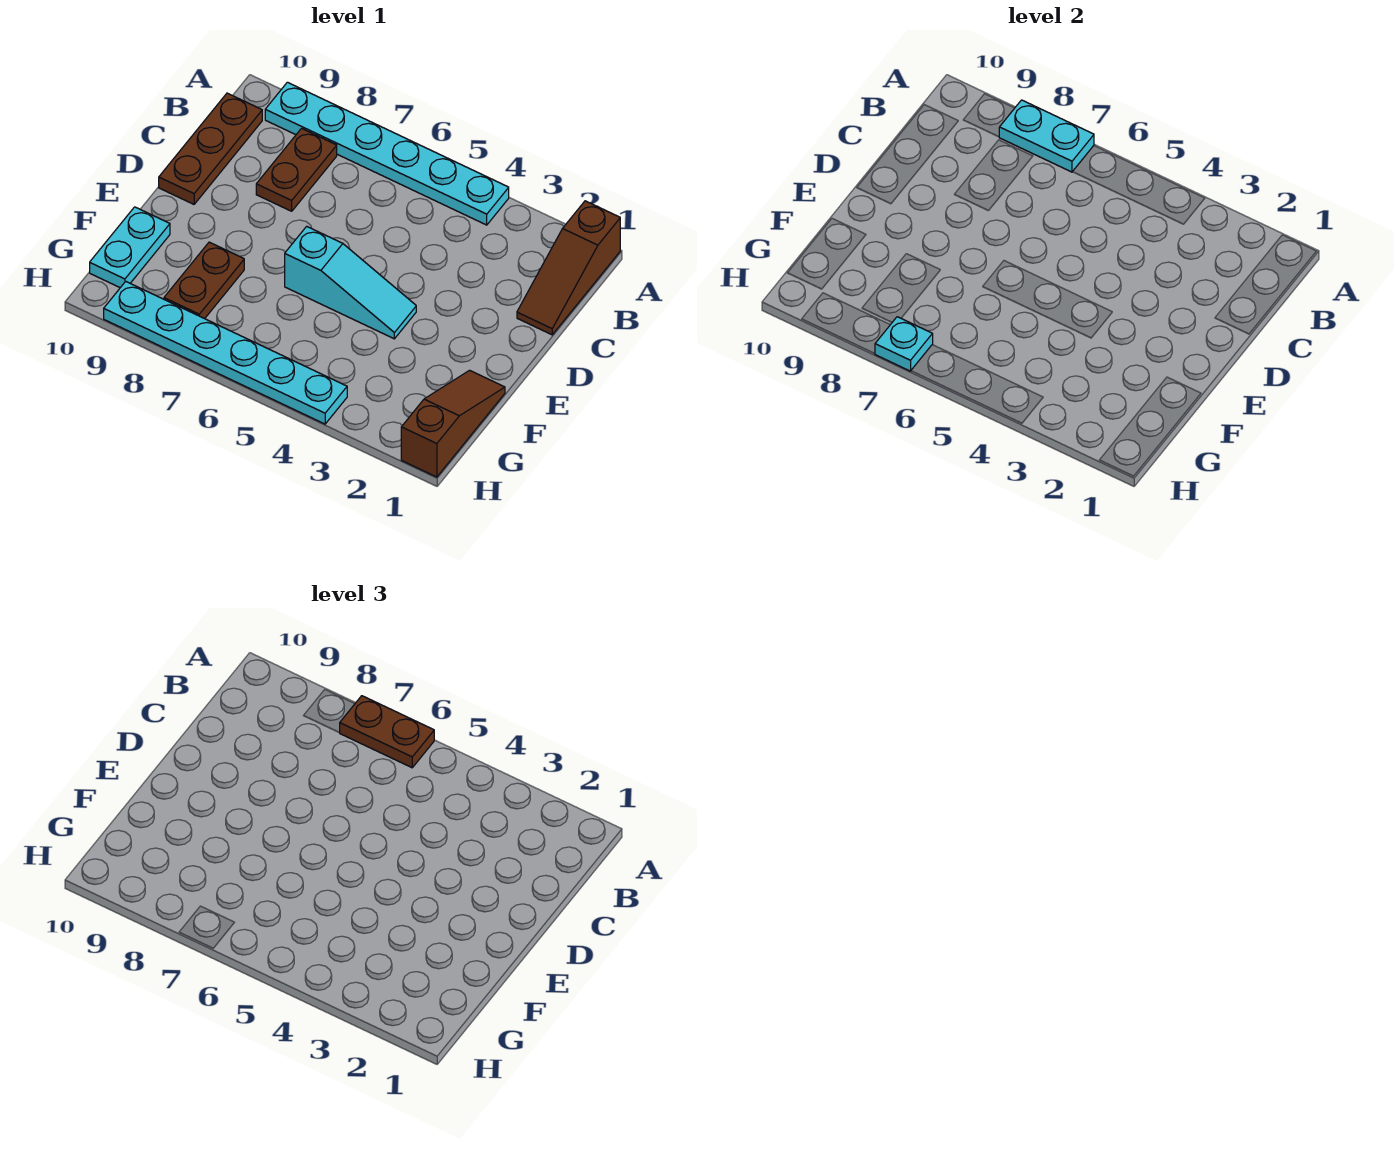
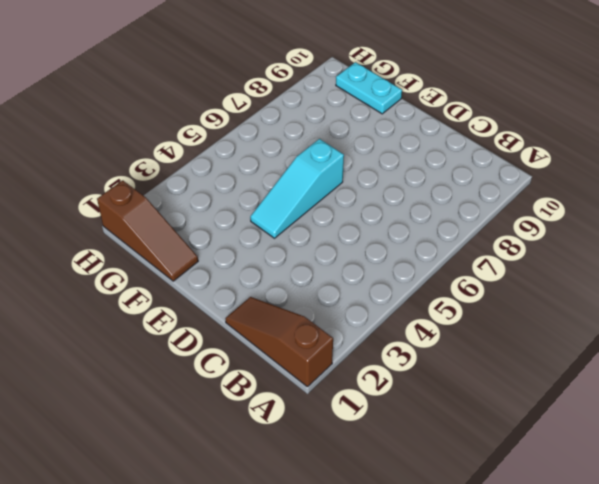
none -> cyan plate A4:A9 level 1
none -> brown plate B8:C8 level 1
none -> brown plate B10:D10 level 1

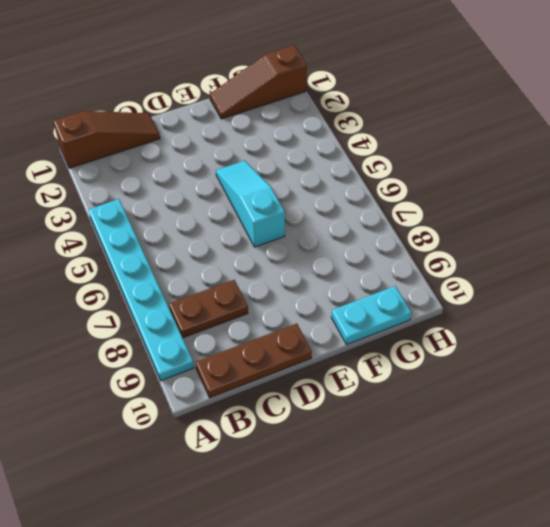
none -> brown plate F8:G8 level 1
none -> cyan plate H4:H9 level 1
none -> cyan plate A7:A8 level 2

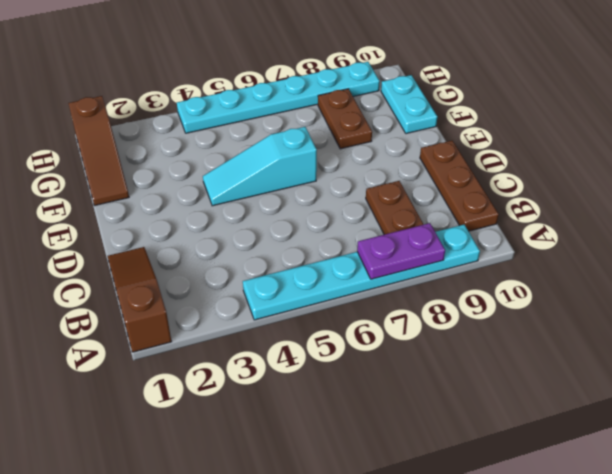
purple plate A7:A8 level 2 -> cyan plate A7:A8 level 2
none -> cyan plate H7 level 2
none -> brown plate A6:A7 level 3

